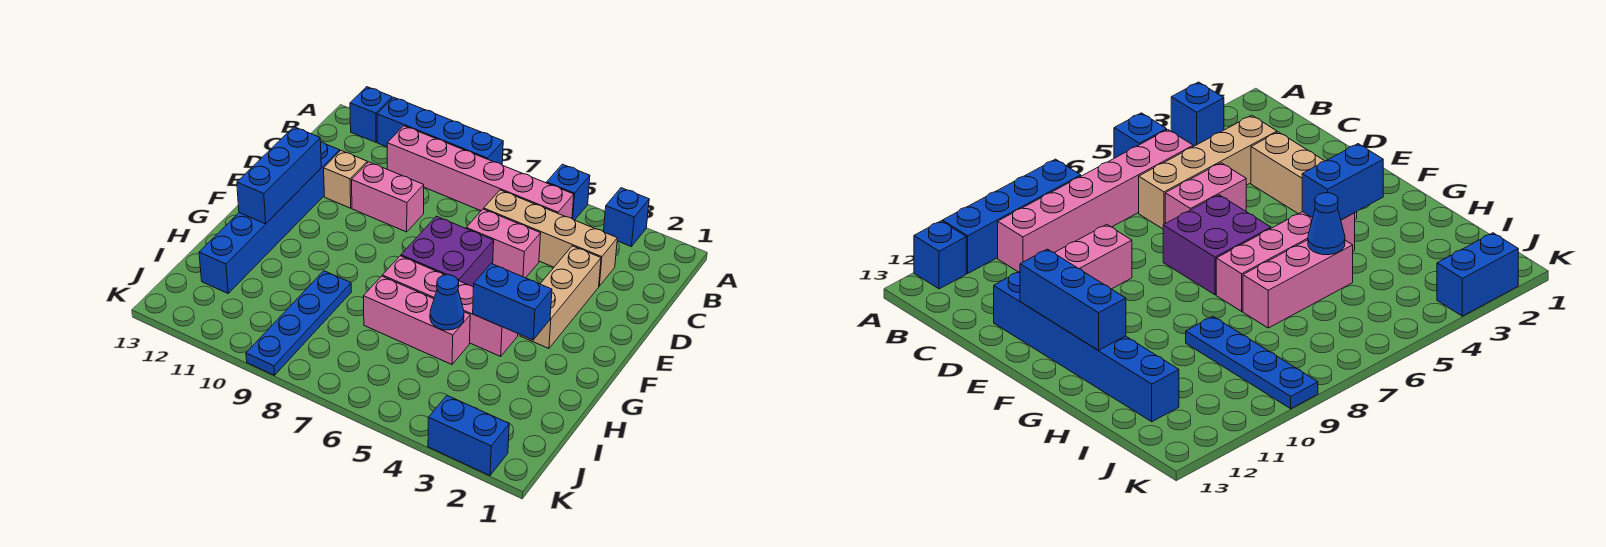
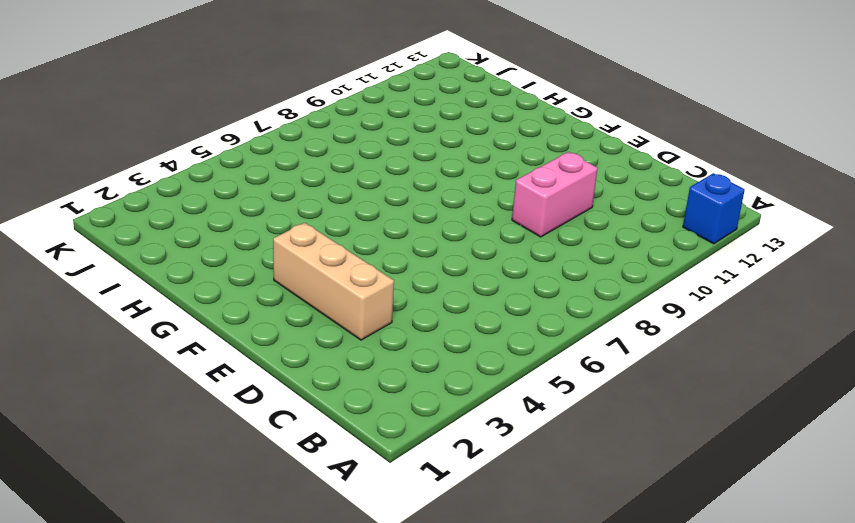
none -> blue brick A3 level 1
none -> blue brick A5 level 1
none -> blue brick A8:A11 level 1

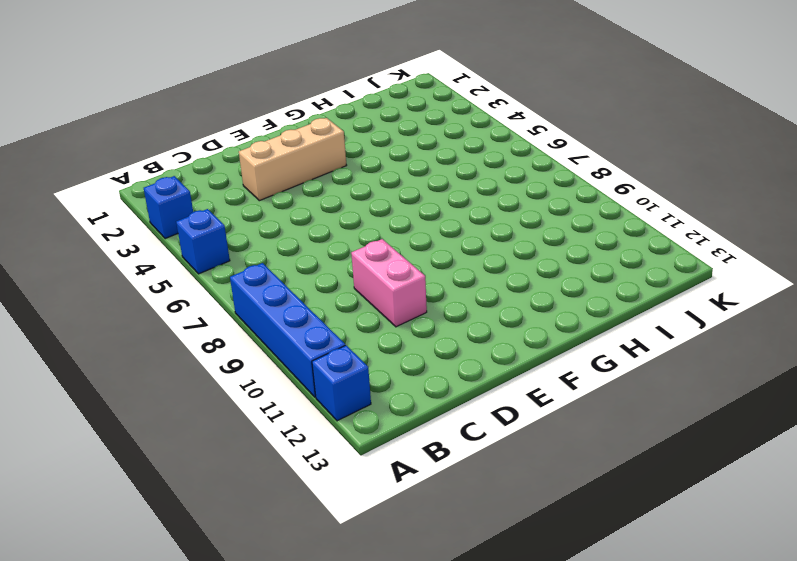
none -> pink brick B5:B10 level 1
none -> tan brick C3:C6 level 1
none -> pink brick D5:D6 level 1

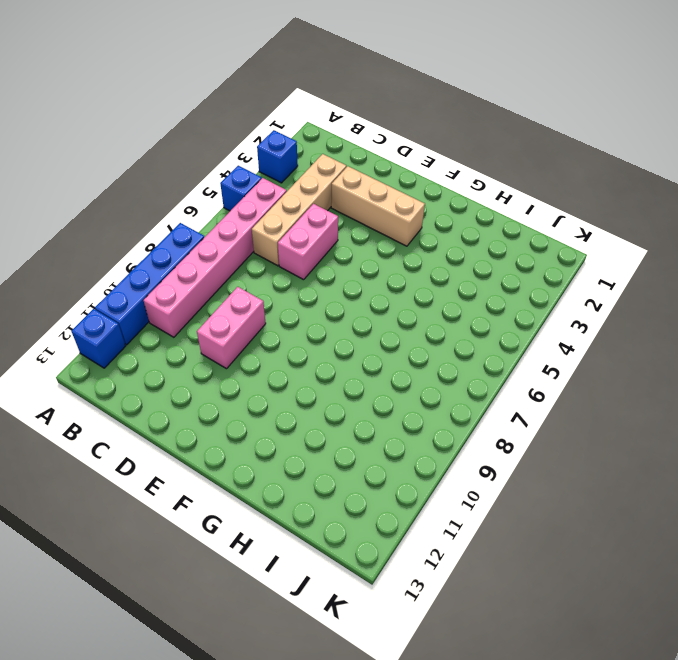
none -> tan brick D11 level 1
none -> blue brick D12:I12 level 1
none -> purple brick E6:F7 level 1

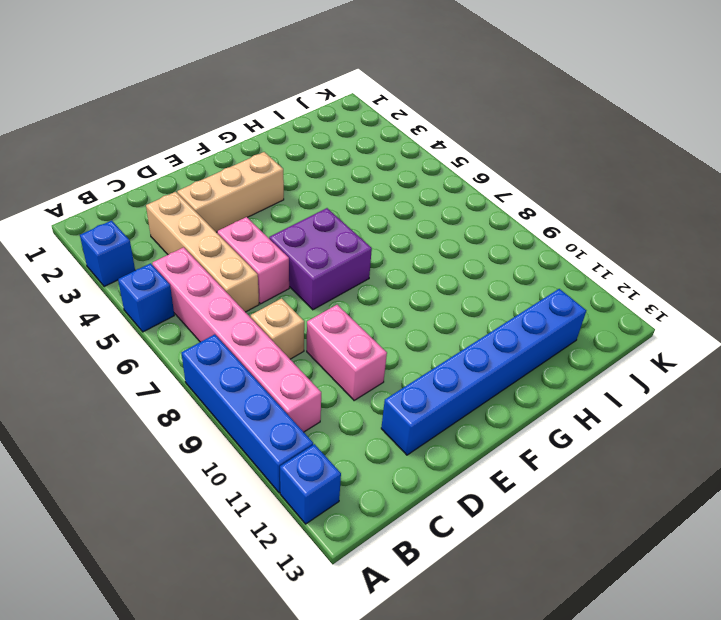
tan brick C8 level 1 -> tan brick D11 level 1
none -> pink brick G4:G7 level 1
none -> pink brick H5:H7 level 1
none -> blue plate H9:K9 level 1

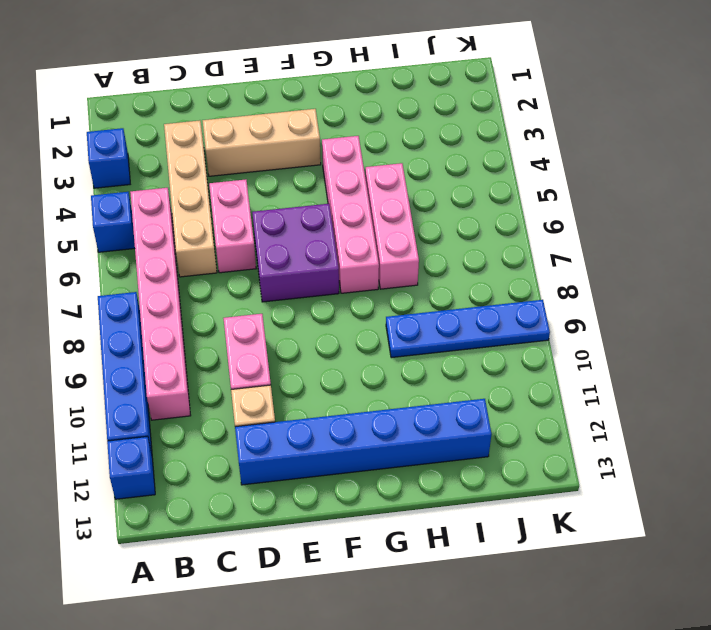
none -> blue brick K2:K3 level 1
none -> blue brick E12:G12 level 2
none -> blue brick G3:G4 level 2

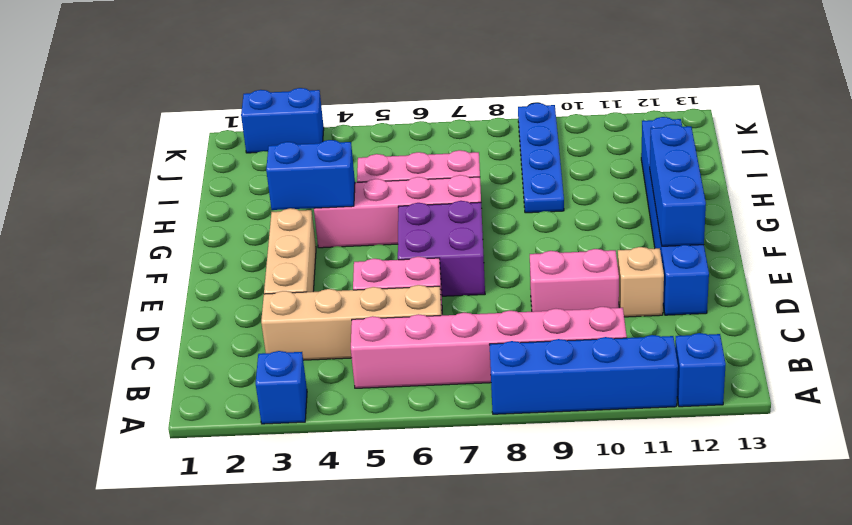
none -> blue brick A5 level 1
none -> blue cone H5 level 2

